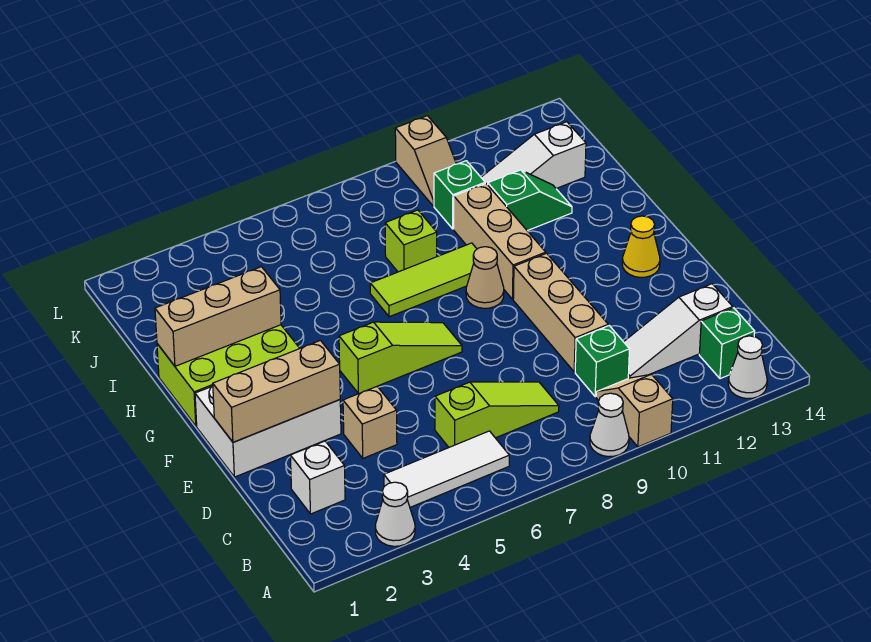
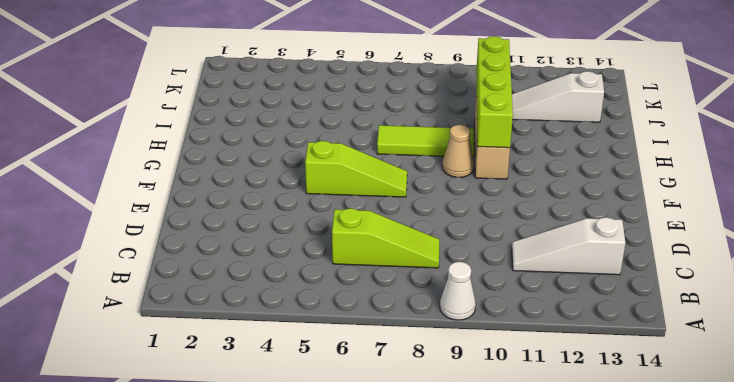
lime brick G10:J10 level 2 -> none
none -> white cone A3 level 1
none -> tan slope A10:B10 level 1 top A
none -> white cone A13 level 1

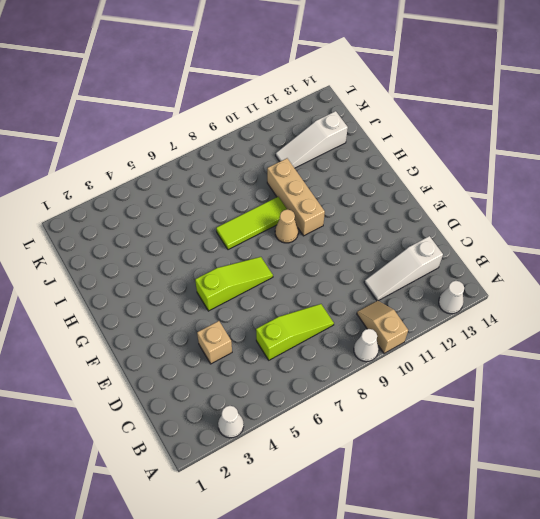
none -> white tile B4:B6 level 1
none -> green brick B13 level 1
none -> white brick C2 level 1

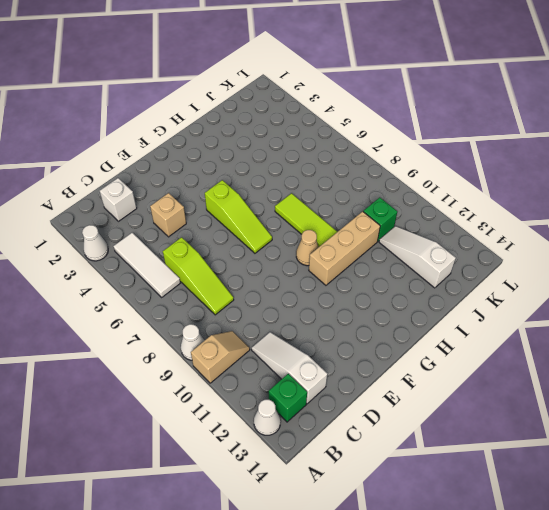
none -> green brick C10 level 1
none -> tan brick D10:F10 level 1
none -> white brick E1:F3 level 1

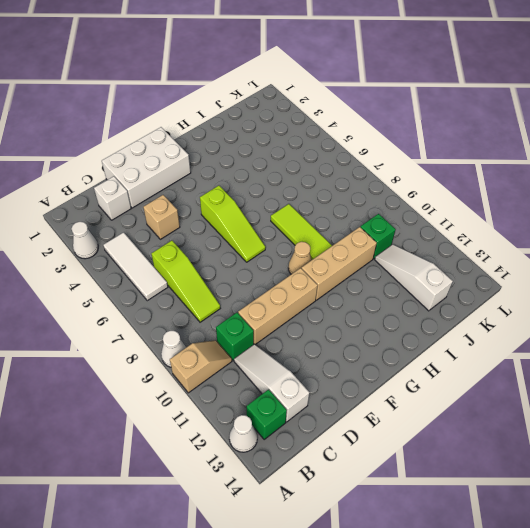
white brick D1:F2 level 1 -> white brick E1:F3 level 1
none -> yellow cone F13 level 1
none -> lime brick G1:H3 level 1
none -> lime brick I8 level 1

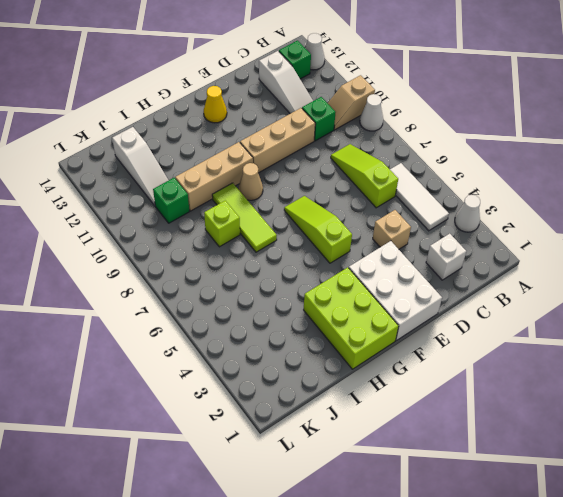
none -> green slope I11:I12 level 1 top 11
none -> tan slope K10:L10 level 1 top L
none -> tan brick E1:E3 level 2

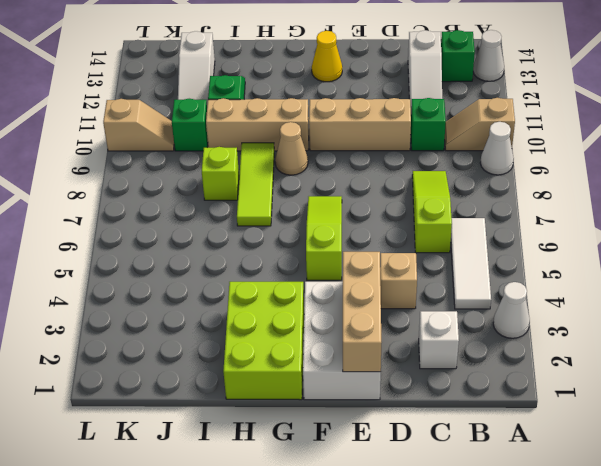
none -> tan brick H1:H3 level 2

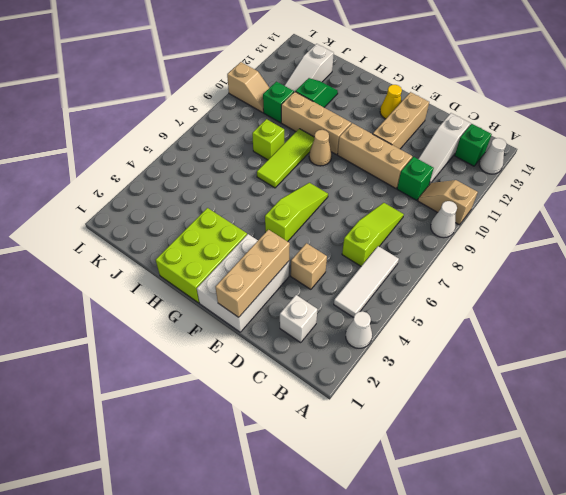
tan brick E11:E13 level 1 -> tan brick H1:H3 level 2

